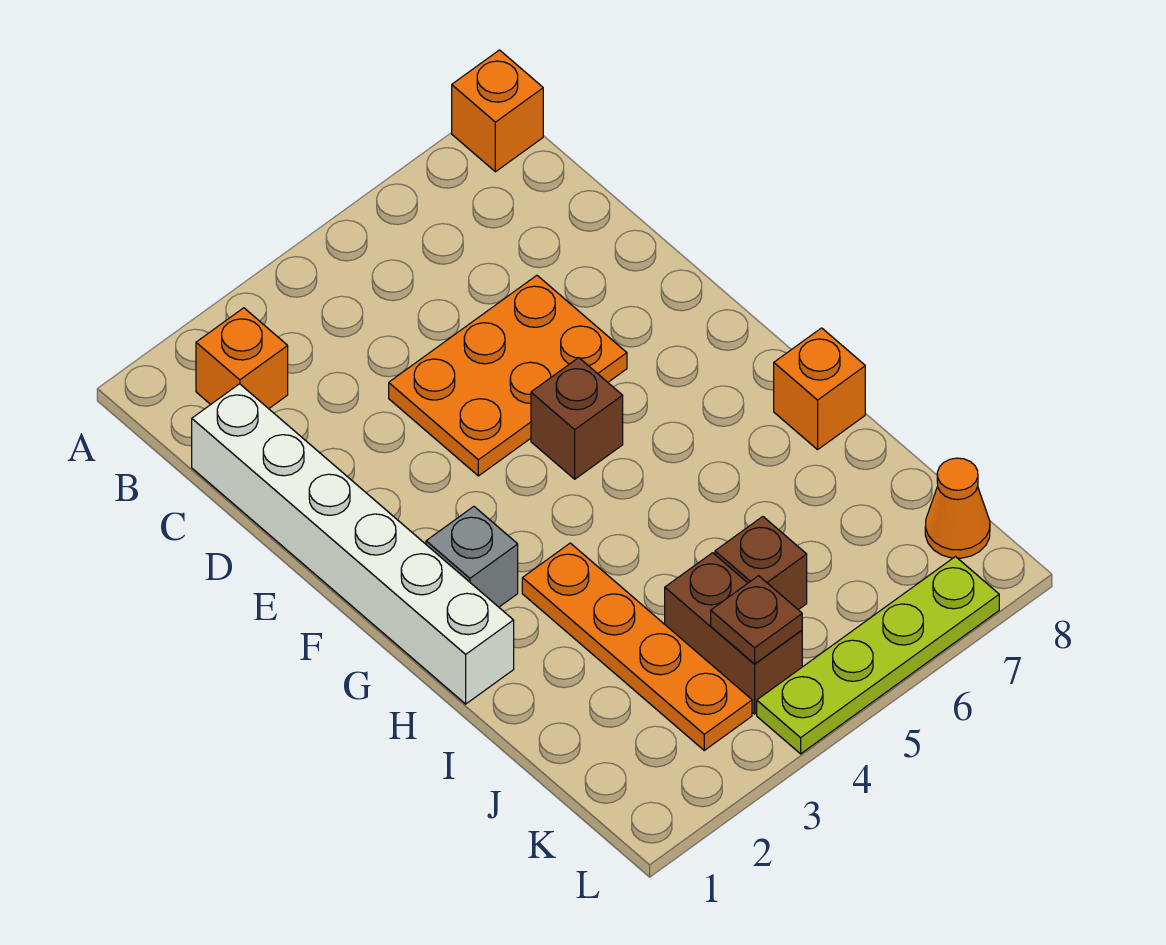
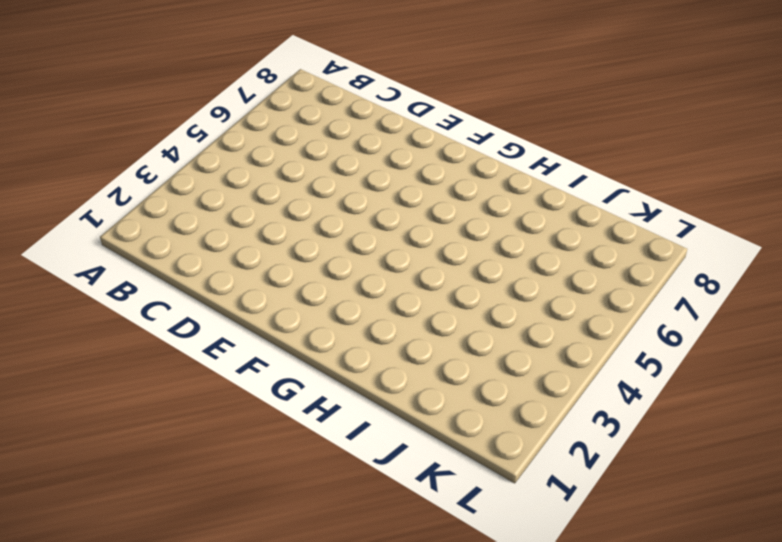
none -> orange brick A8 level 1
none -> orange brick B2 level 1
none -> white brick C1:H1 level 1

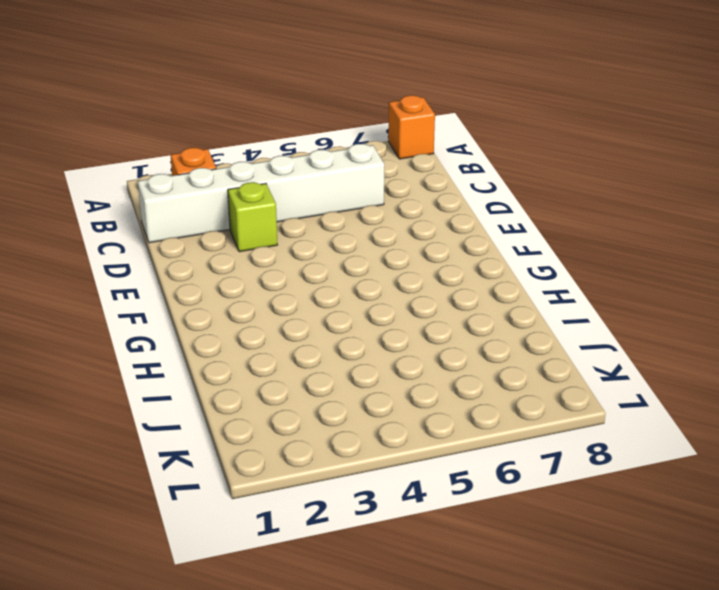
white brick C1:C6 level 1 -> white brick C1:H1 level 1
lime brick D3 level 1 -> none
none -> orange plate D4:E6 level 1
none -> brown brick F5 level 1
none -> grey brick G2 level 1

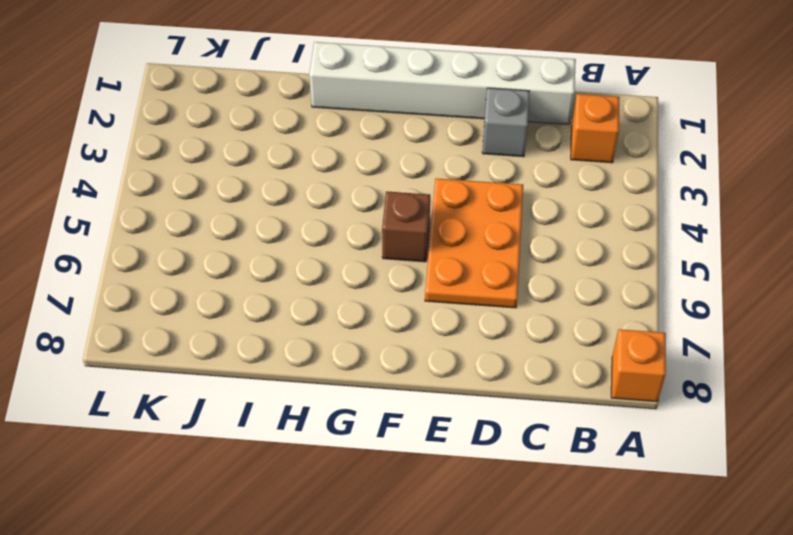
grey brick D2 level 1 -> grey brick G2 level 1
none -> orange plate H3:K3 level 1
none -> orange brick H8 level 1
none -> brown brick J4:K4 level 1

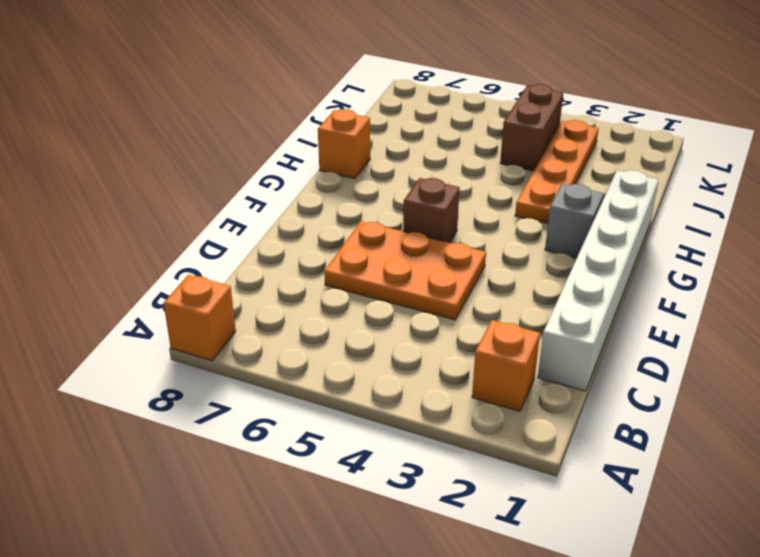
none -> brown brick J5 level 1
none -> orange cone K8 level 1
none -> lime plate L4:L7 level 1

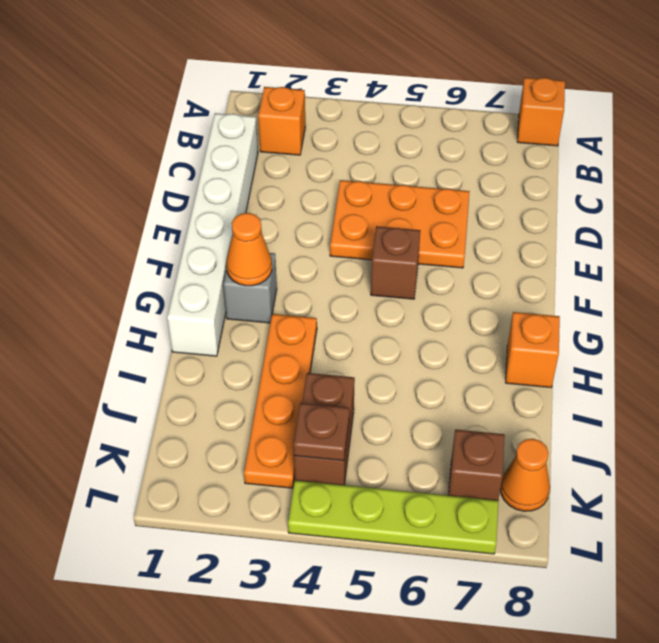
orange cone G2 level 2 -> none
brown brick K7 level 1 -> brown brick J5 level 1

